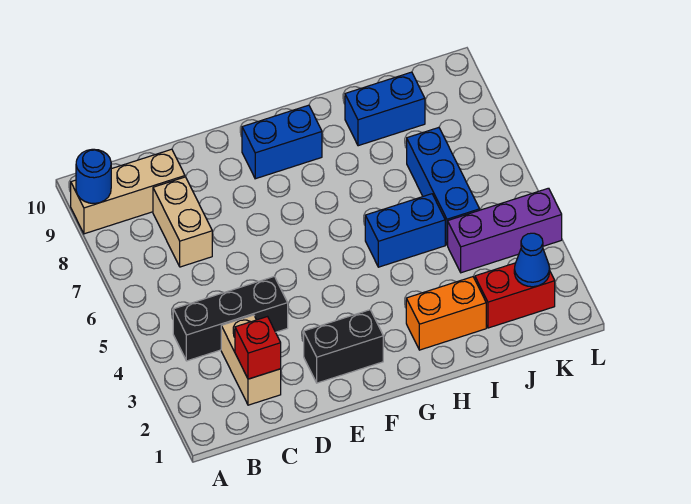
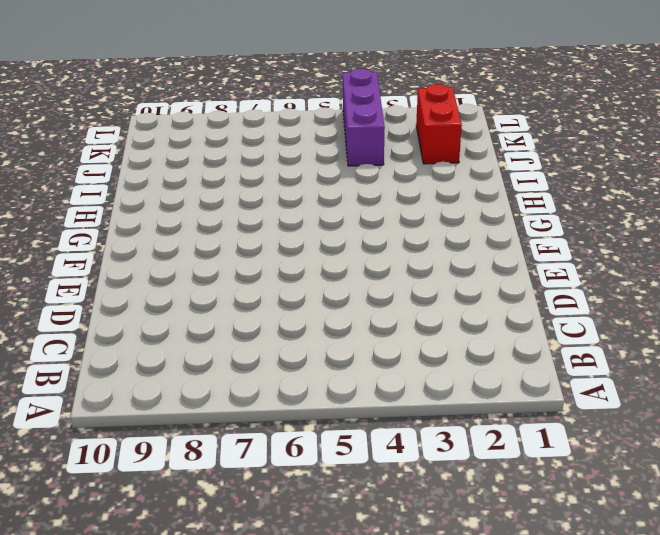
none -> tan brick A9:C9 level 1
none -> black brick B4:D4 level 1
none -> tan brick C2:C3 level 1

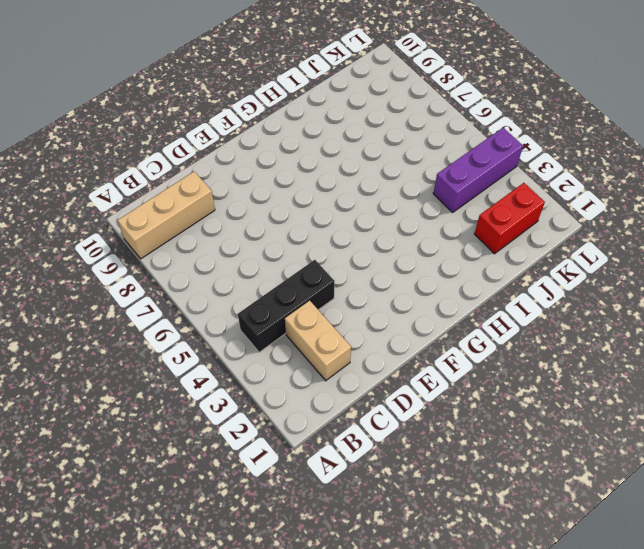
none -> tan brick C7:C8 level 1
none -> black brick E2:F2 level 1
none -> blue brick F9:G9 level 1

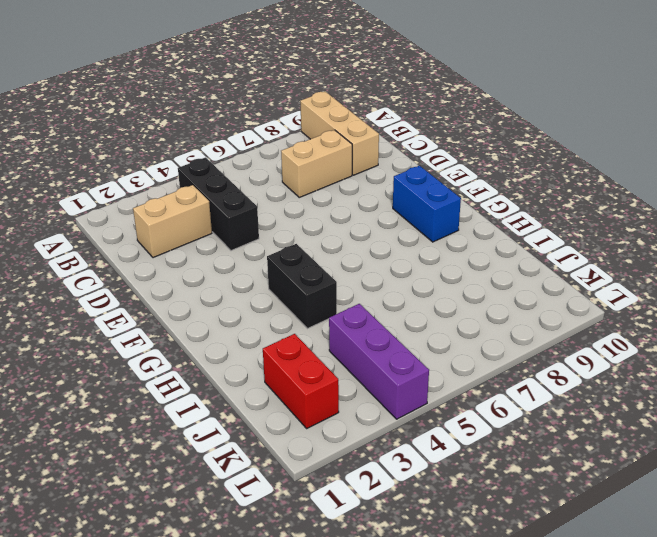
black brick G4:H4 level 1 -> black brick E2:F2 level 1
none -> orange brick H2:I2 level 1
none -> blue brick H5:I5 level 1
none -> blue brick I9:J9 level 1

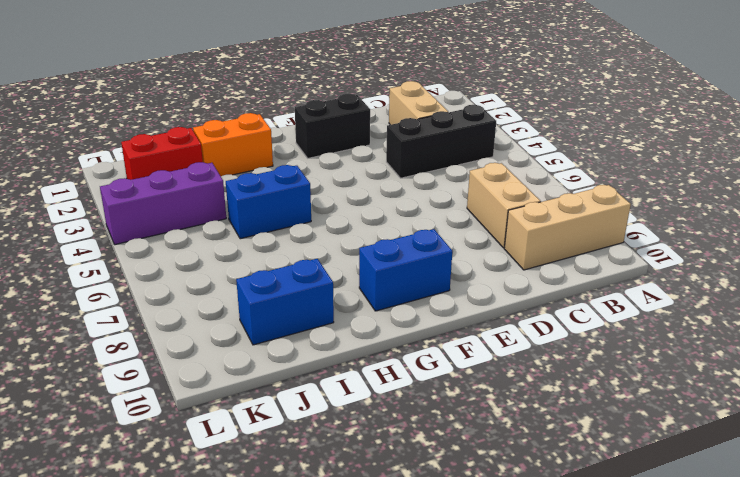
none -> blue brick J5:J7 level 1
none -> blue round brick A9 level 2
none -> red brick C2 level 2

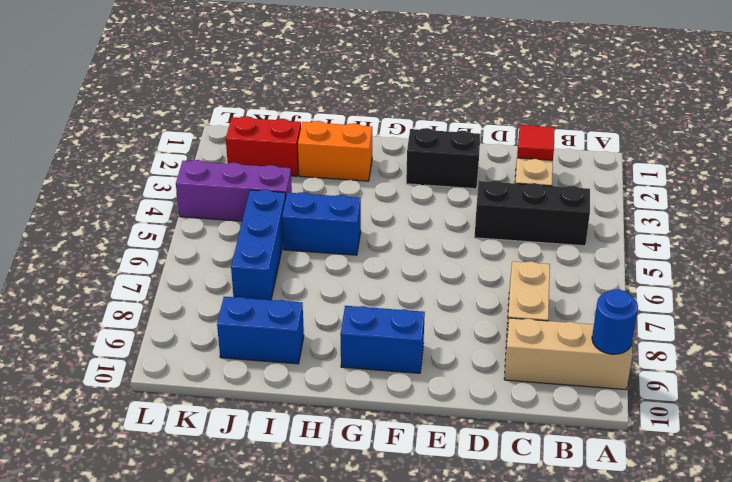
red tile C2 level 2 -> red brick C2 level 2
none -> blue cone K2 level 2

